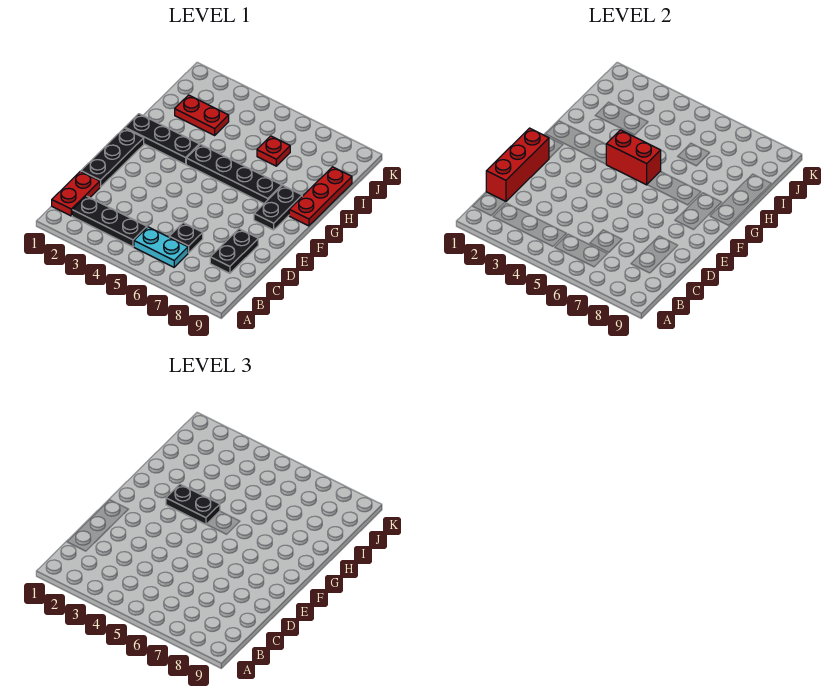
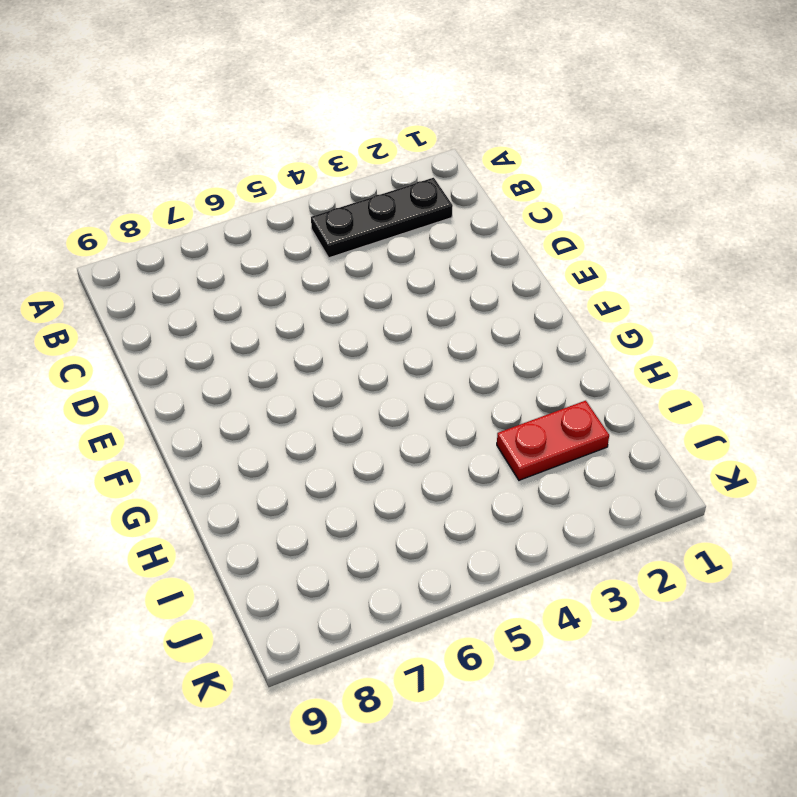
none -> red plate B1:C1 level 1
none -> cyan plate B5:B6 level 1
none -> black plate C6 level 1

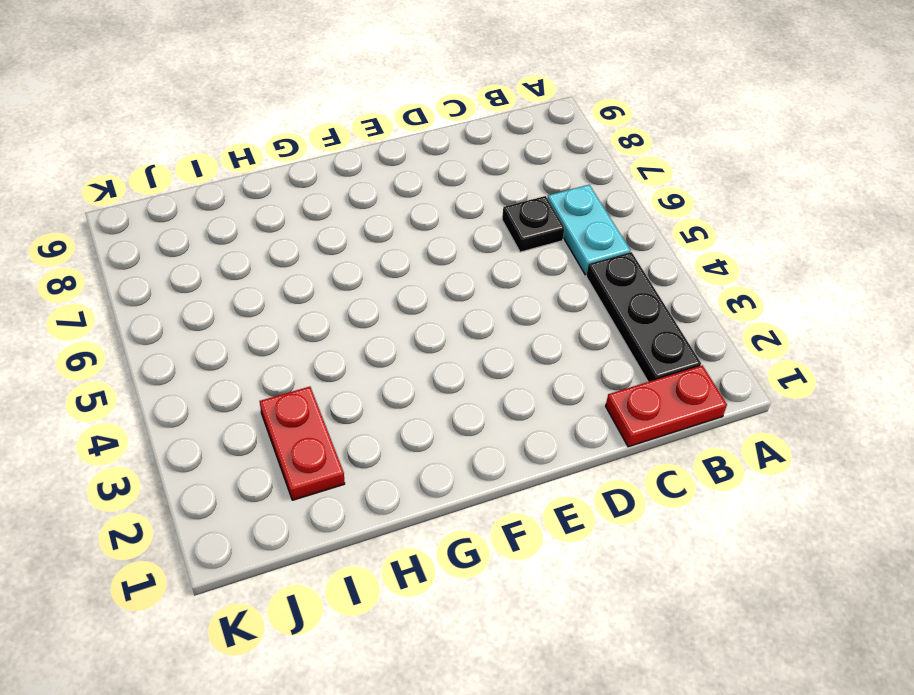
none -> black plate C8:D8 level 1
none -> black plate D1:F1 level 1
none -> black plate F8:G8 level 1

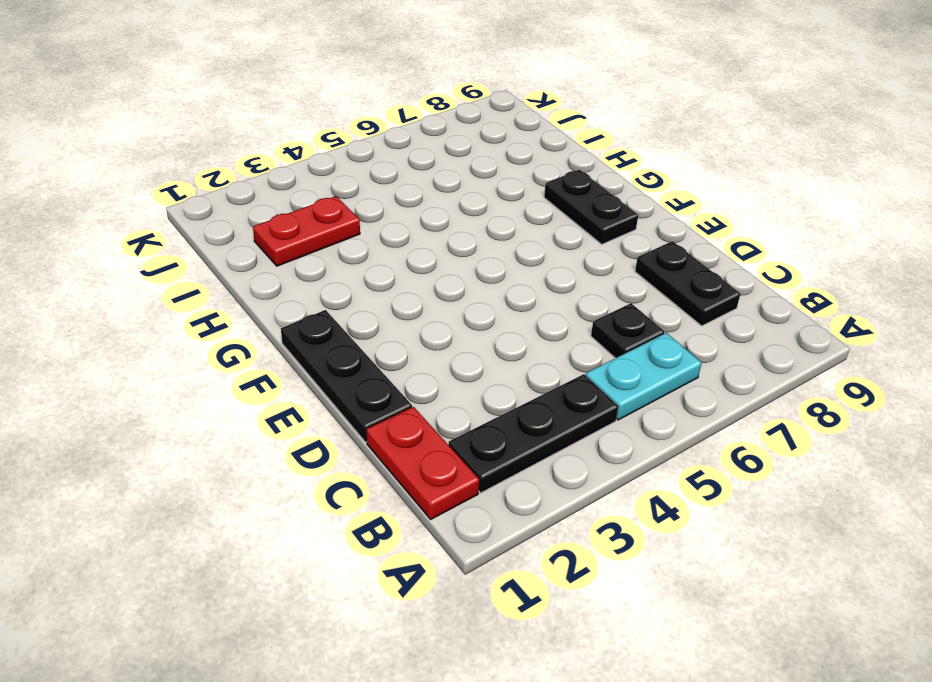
none -> black plate G1:G3 level 1
none -> black plate G4:G7 level 1
none -> red plate G9:I9 level 1

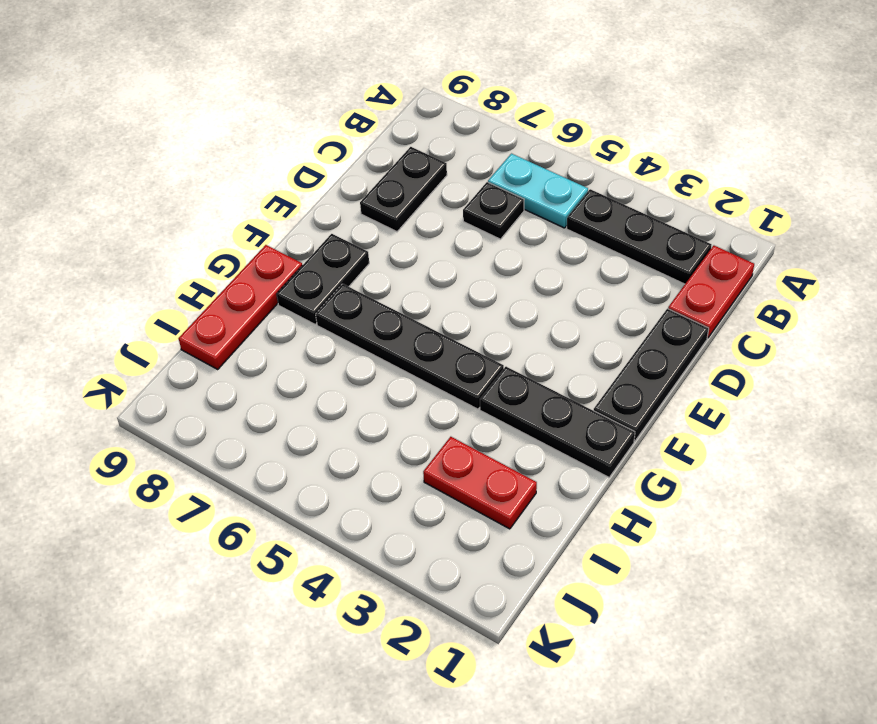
none -> red plate I6 level 1
none -> red brick C1:E1 level 2
none -> red brick G4:G5 level 2

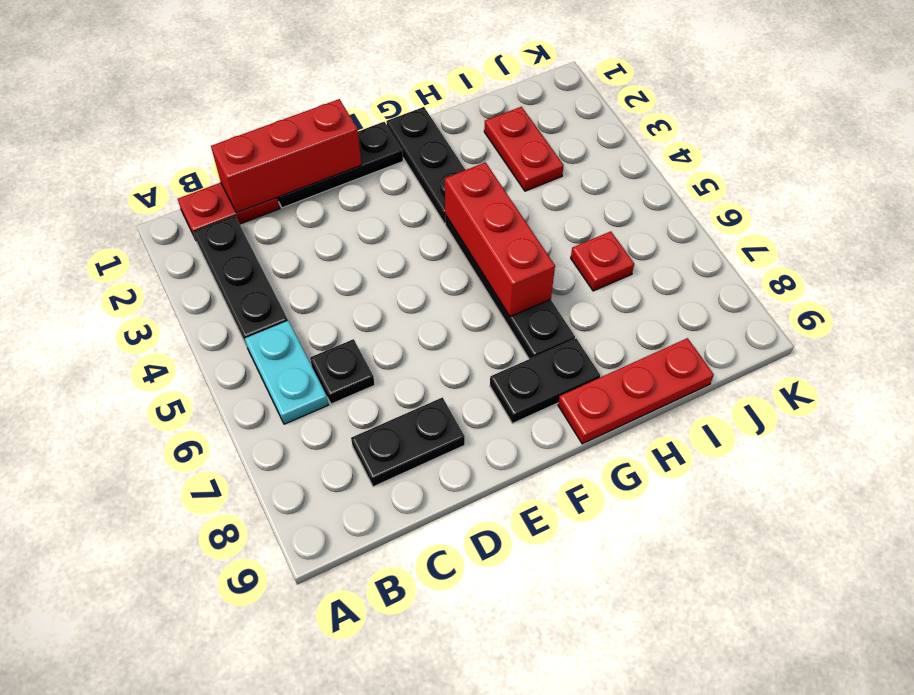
red brick G4:G6 level 2 -> red brick G4:G5 level 2
none -> black plate G3:G4 level 3

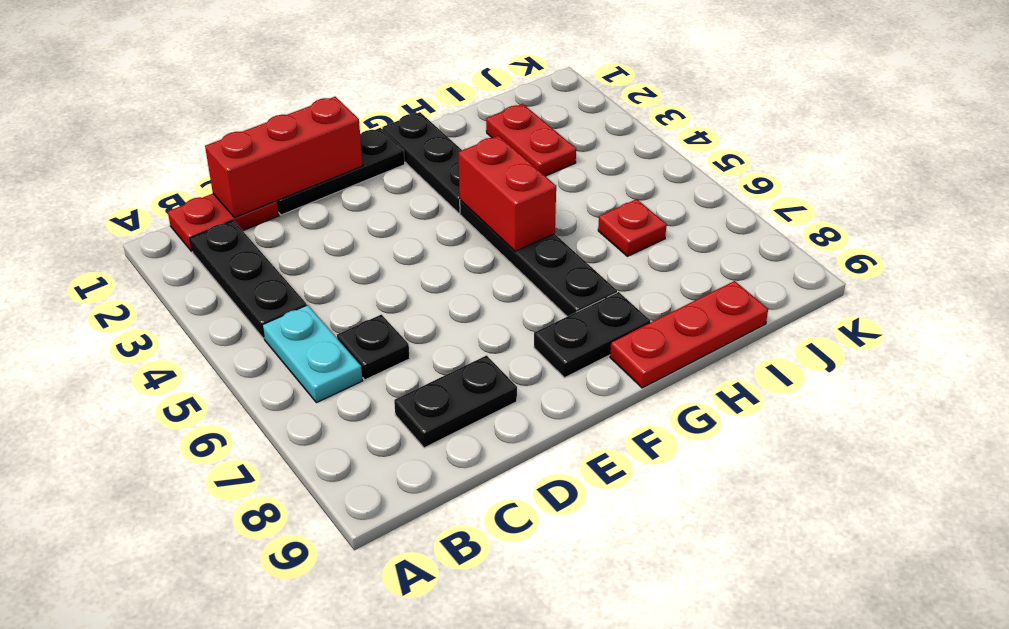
none -> black plate G3:G4 level 3

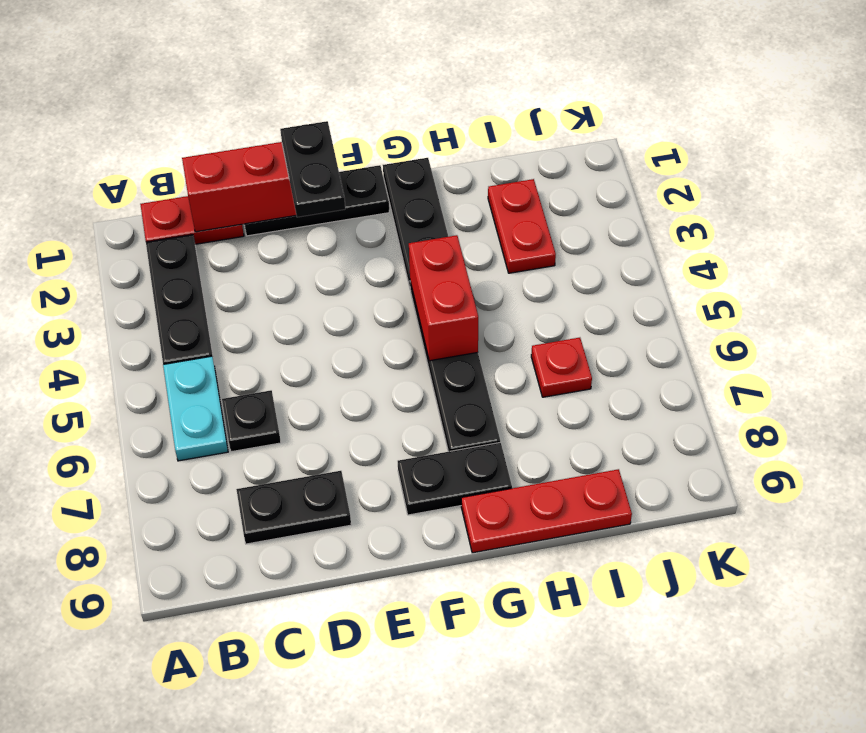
black plate E1:E2 level 3 -> black plate G3:G4 level 3

